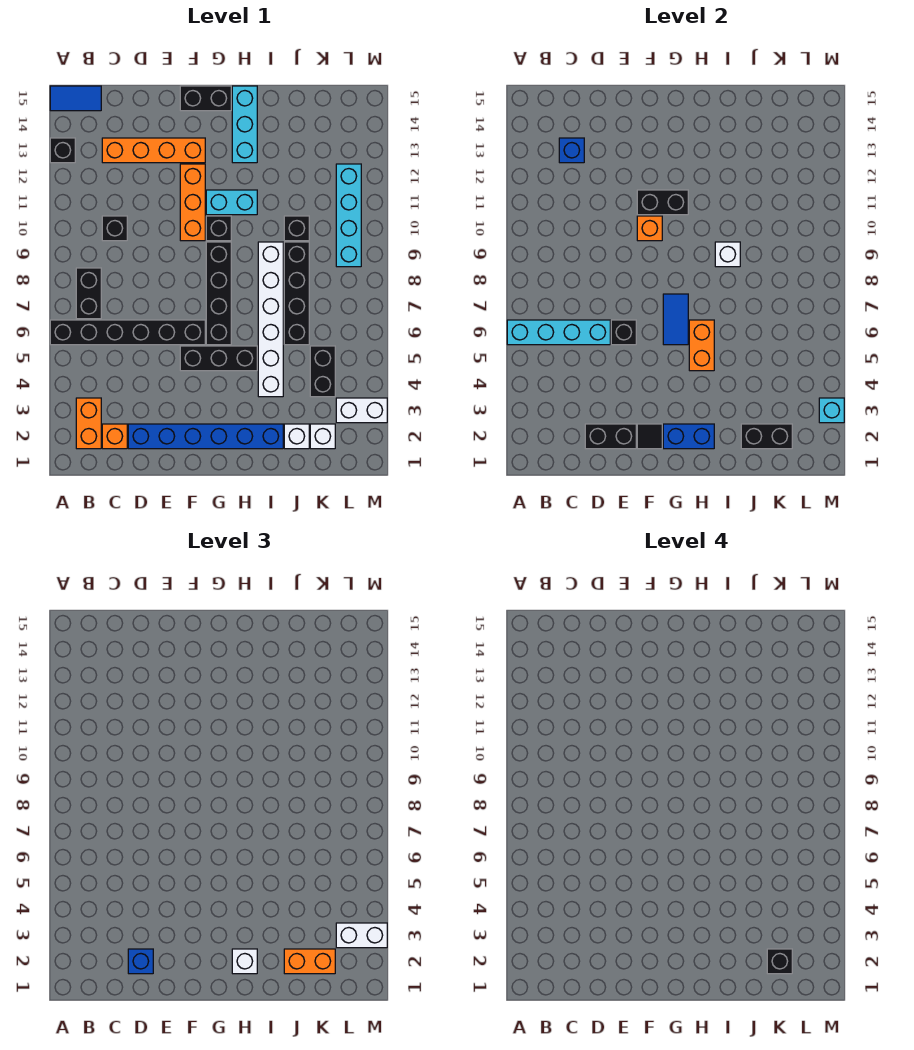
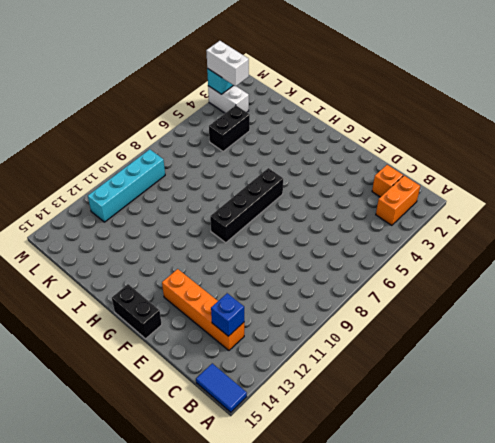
none -> black brick A6:F6 level 1
none -> black brick A13 level 1
none -> black brick B7:B8 level 1
none -> black brick C10 level 1

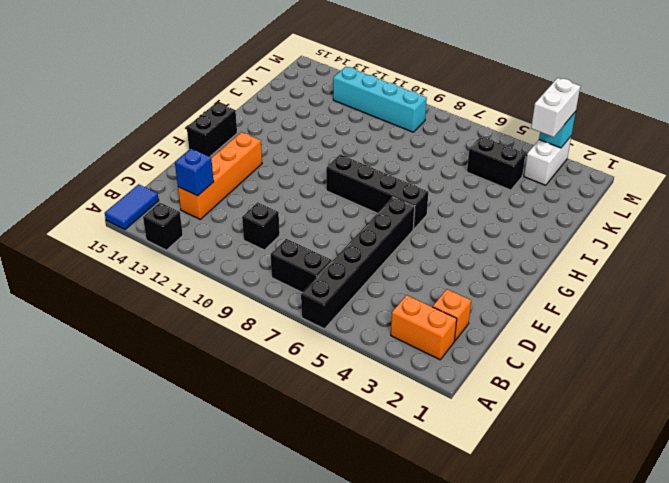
none -> blue brick D2:I2 level 1
none -> black brick F5:H5 level 1
none -> orange brick F10:F12 level 1
none -> black brick G10 level 1

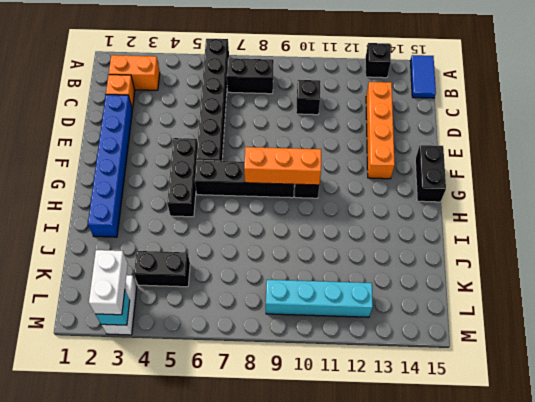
orange brick G8:G10 level 2 -> orange brick F10:F12 level 1
none -> cyan brick G11:H11 level 1
none -> cyan brick H13:H15 level 1
none -> white brick I4:I9 level 1
none -> white brick J2 level 1

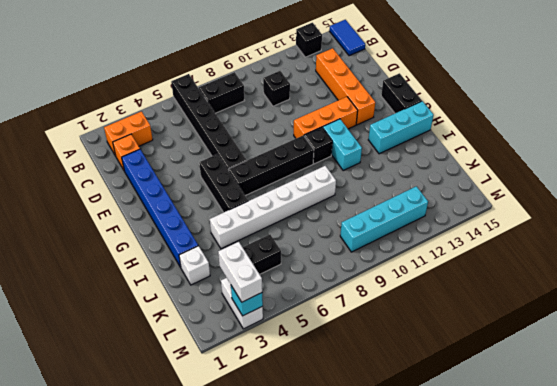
none -> black brick J6:J9 level 1
none -> black brick J10 level 1
none -> white brick K2 level 1
none -> cyan brick A6:D6 level 2

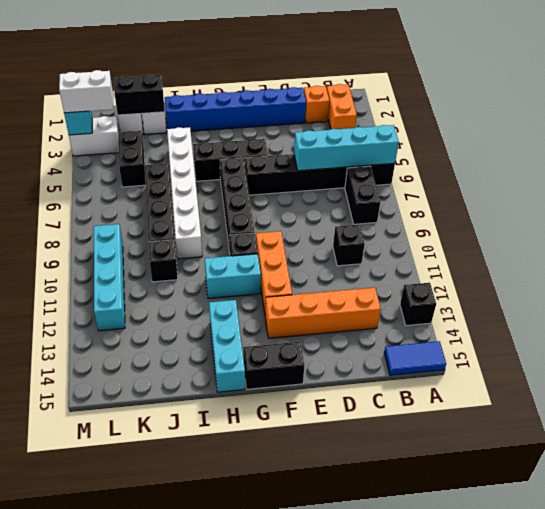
none -> blue brick C13 level 2
none -> black brick D2:E2 level 2
none -> black brick E6 level 2
none -> black tile F2 level 2

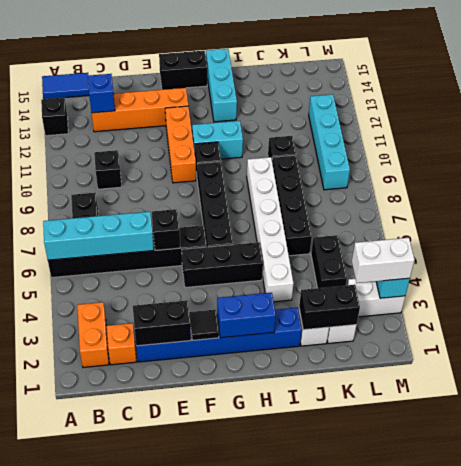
none -> orange brick F10 level 2
none -> black brick F11:G11 level 2
none -> blue tile G6:G7 level 2
none -> orange brick H5:H6 level 2

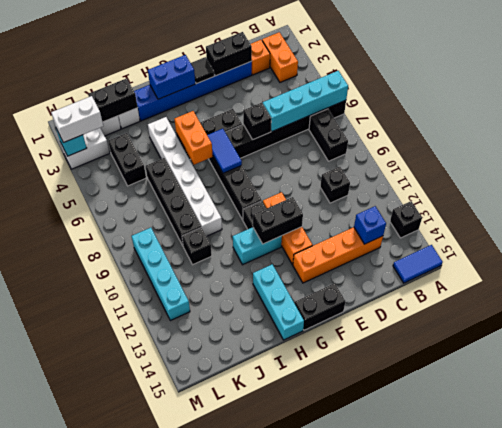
none -> orange brick F10 level 2
none -> white brick I9 level 2
none -> blue brick D2 level 3
none -> white brick H2 level 3

